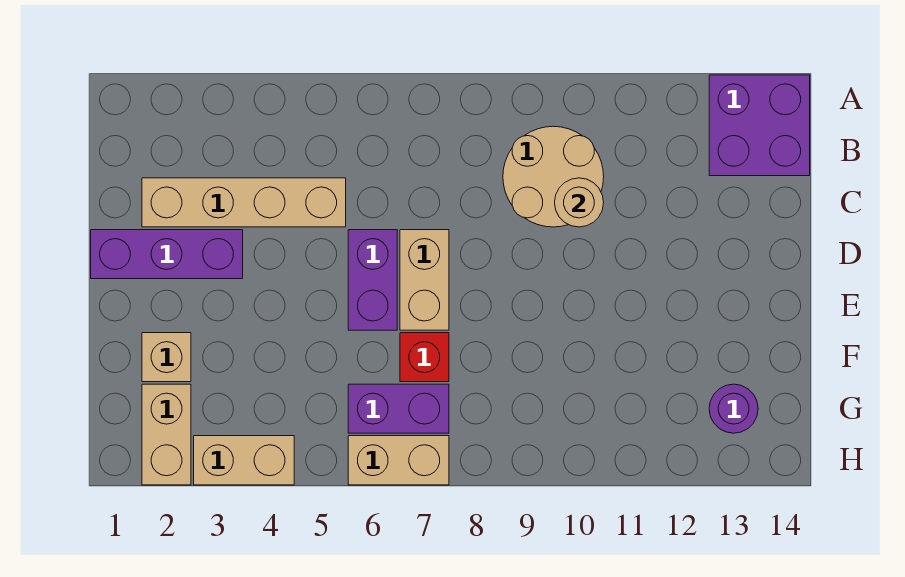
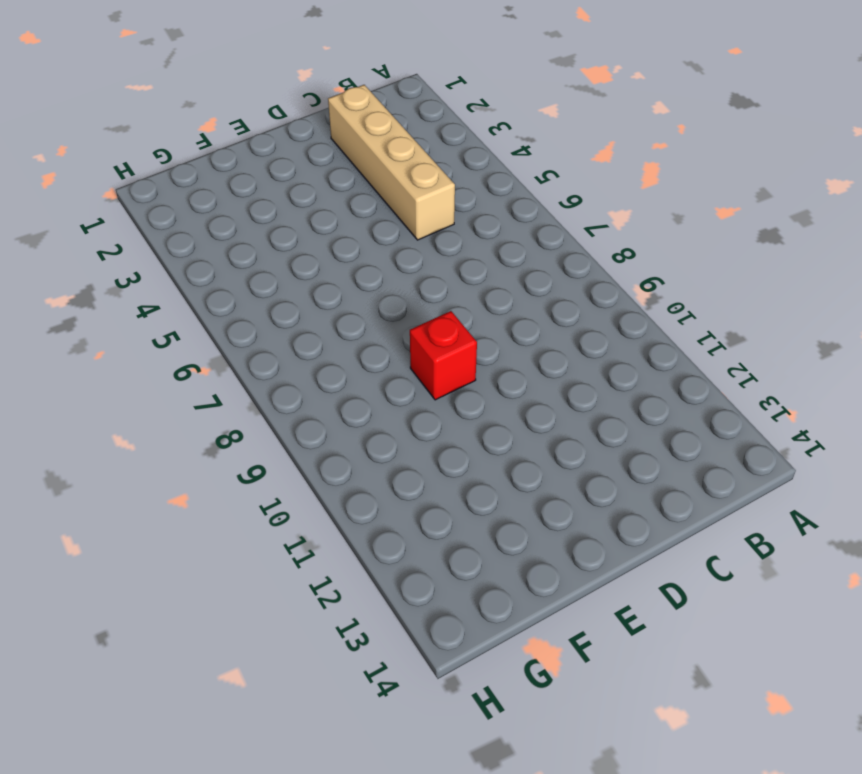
red brick E9 level 1 -> red brick F7 level 1
none -> purple brick A13:B14 level 1
none -> tan round brick B9:C10 level 1
none -> purple brick D1:D3 level 1

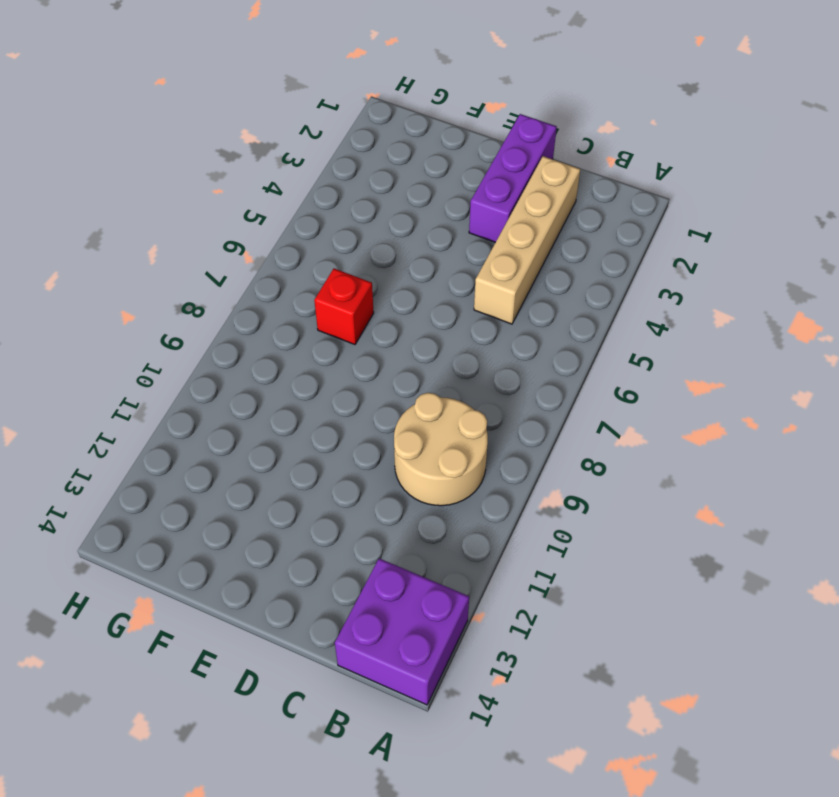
none -> purple brick D6:E6 level 1
none -> tan brick D7:E7 level 1
none -> tan brick F2 level 1

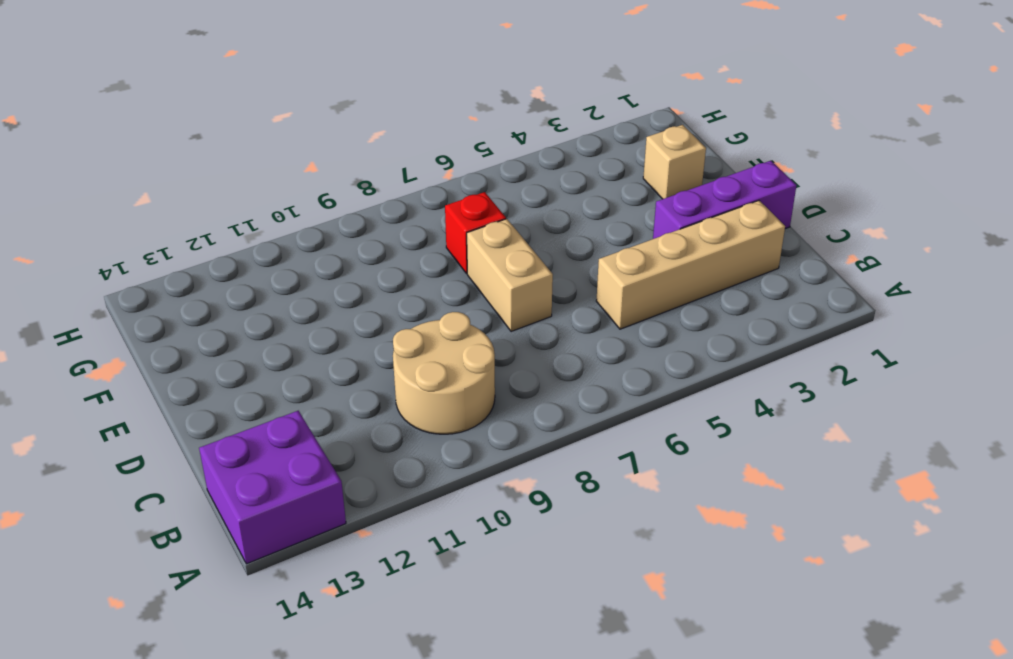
none -> purple brick D6:E6 level 1
none -> tan brick G2:H2 level 1
none -> purple brick G6:G7 level 1

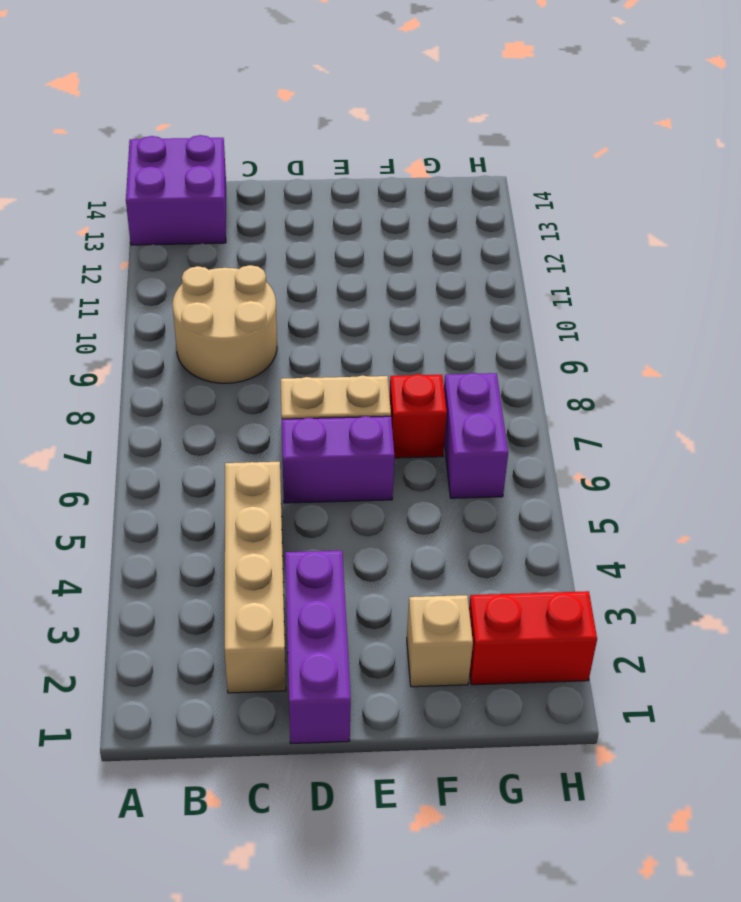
red brick G2:H2 level 1 -> tan brick G2:H2 level 1
none -> purple round brick G13 level 1
none -> tan brick H3:H4 level 1
none -> tan brick H6:H7 level 1

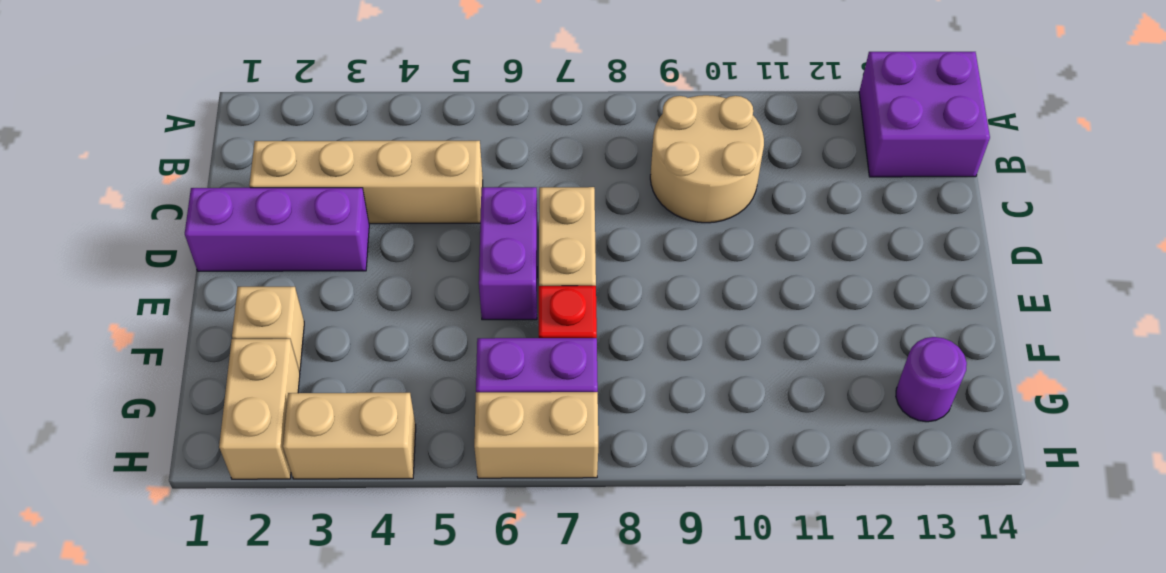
none -> tan round brick C10 level 2

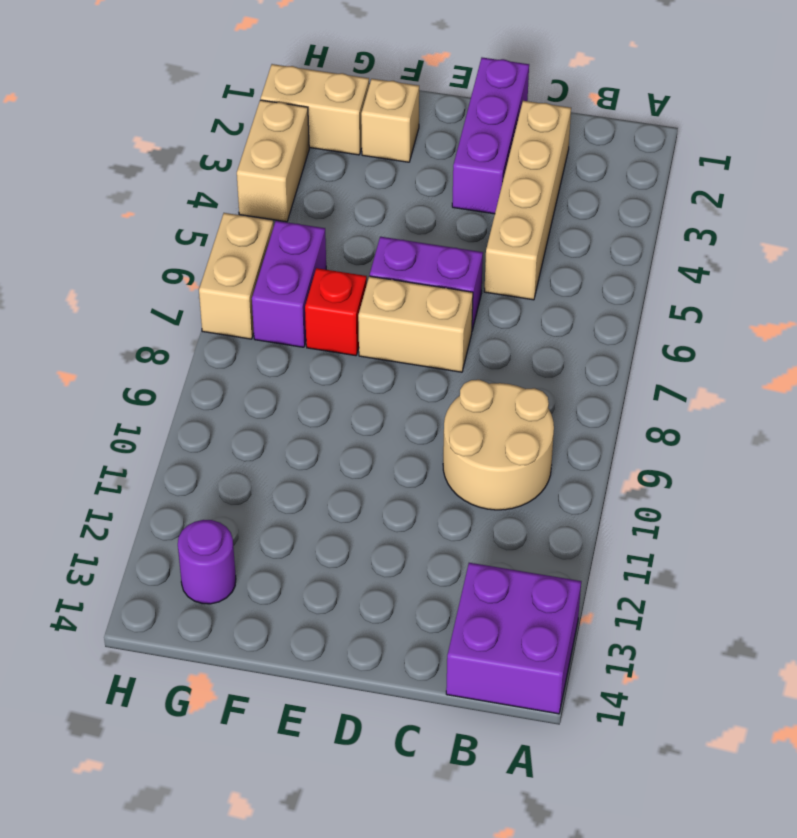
none -> tan round brick C10 level 2

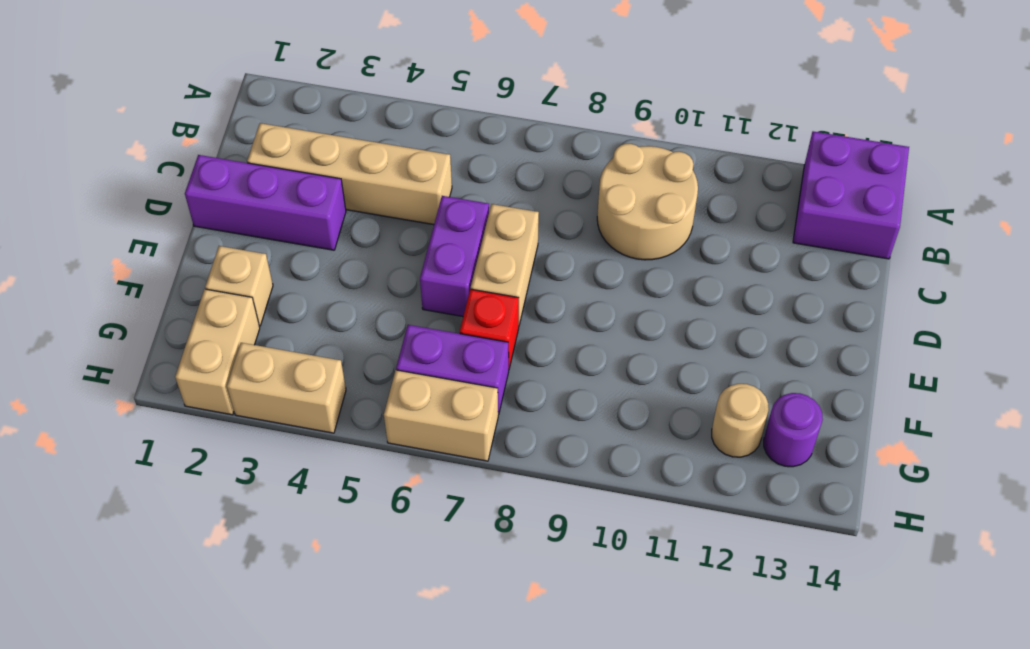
tan round brick G12 level 1 -> tan round brick C10 level 2

